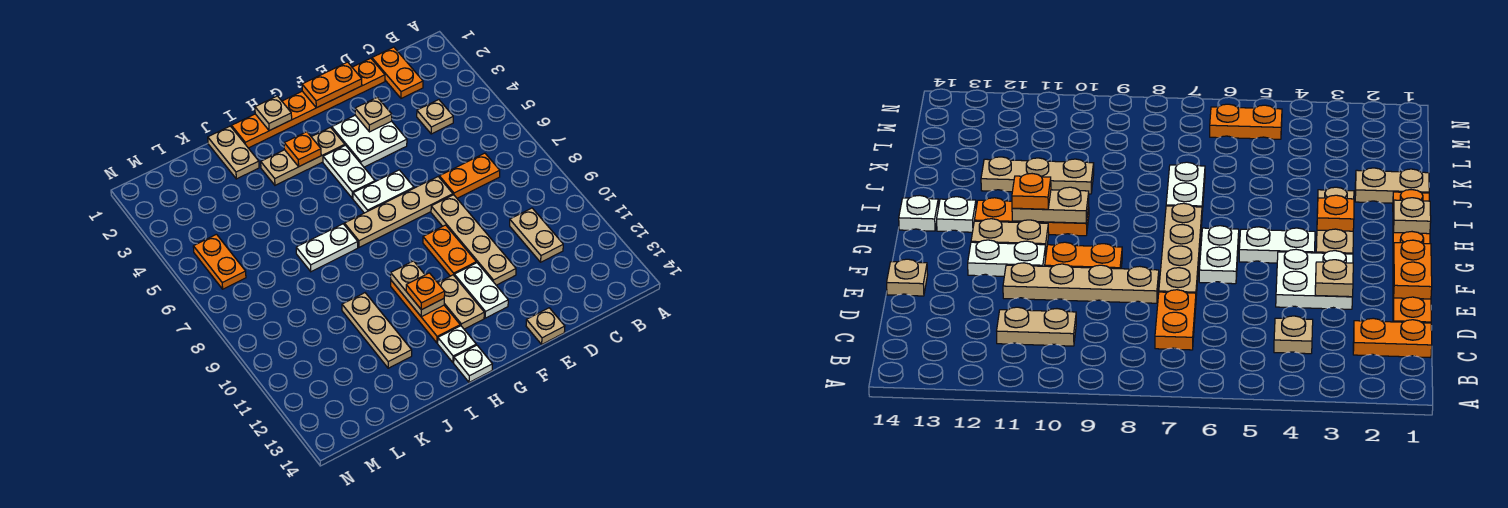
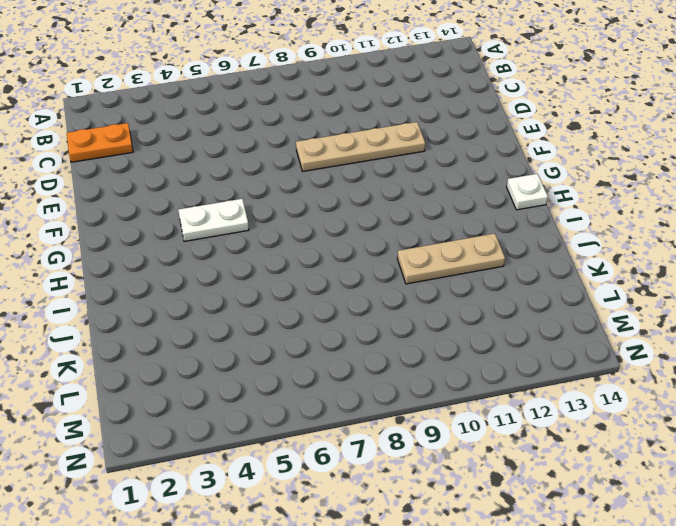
none -> tan plate C4 level 1
none -> orange plate C7:D7 level 1
none -> tan plate C10:C11 level 1

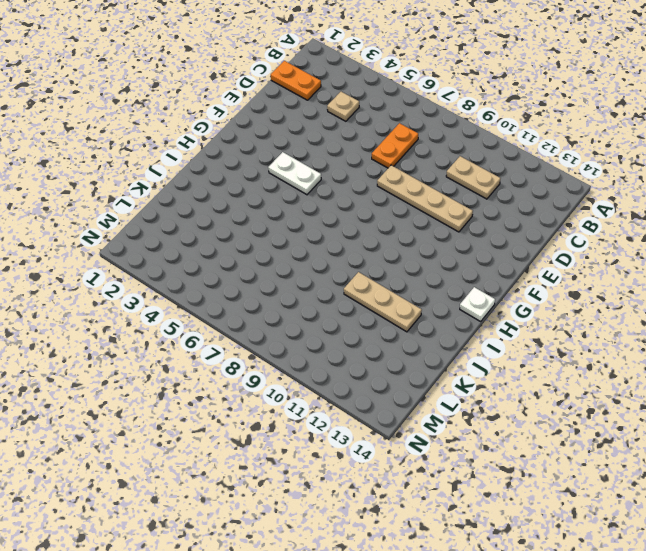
none -> orange plate D1:I1 level 1
none -> white plate E3:F4 level 1
none -> tan plate E7:H7 level 1

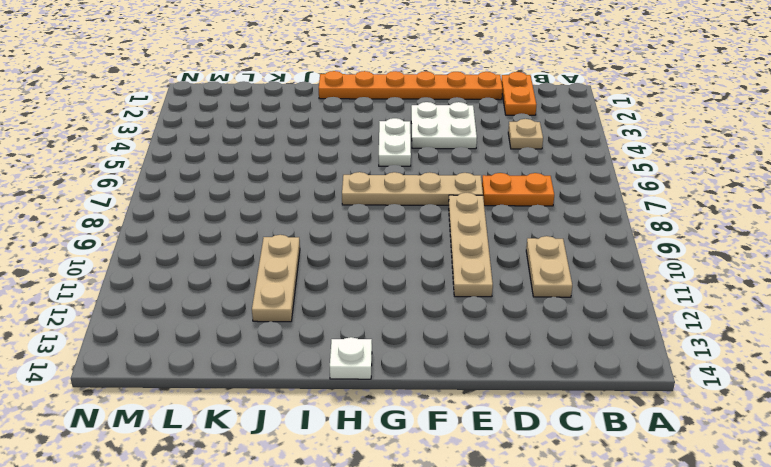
none -> tan plate E14 level 1
none -> white plate F6:G6 level 1
none -> orange plate F9:F10 level 1

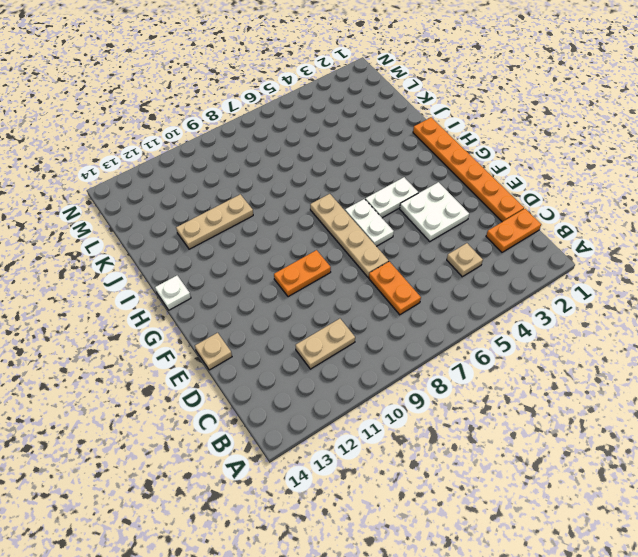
none -> tan plate E8:E11 level 1
none -> white plate F11:F12 level 1
none -> tan plate G3:I3 level 1

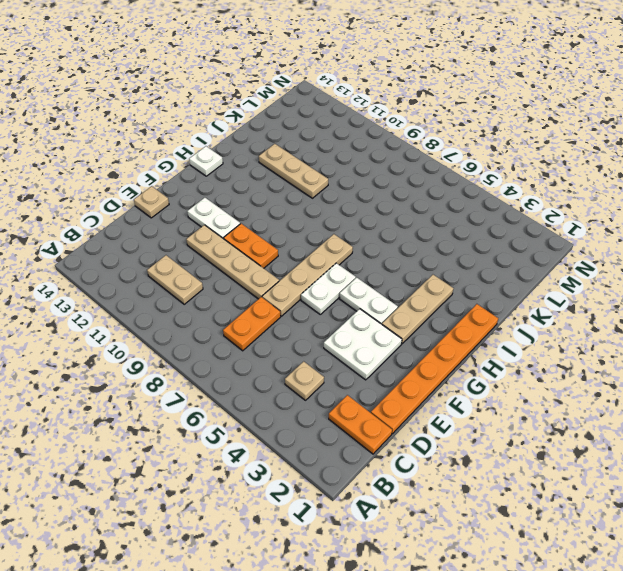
none -> tan plate G11:G12 level 1
none -> orange plate H10:H12 level 1
none -> white plate H13 level 1

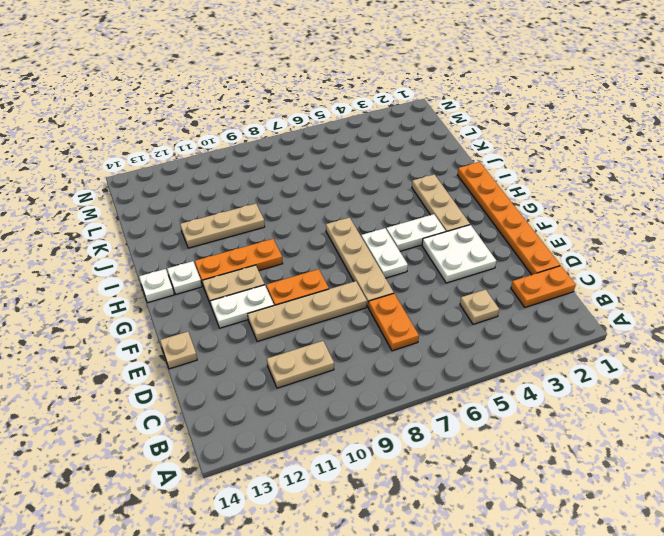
none -> white plate I7:J7 level 1
none -> tan plate J1:J2 level 1
none -> orange plate M5:M6 level 1

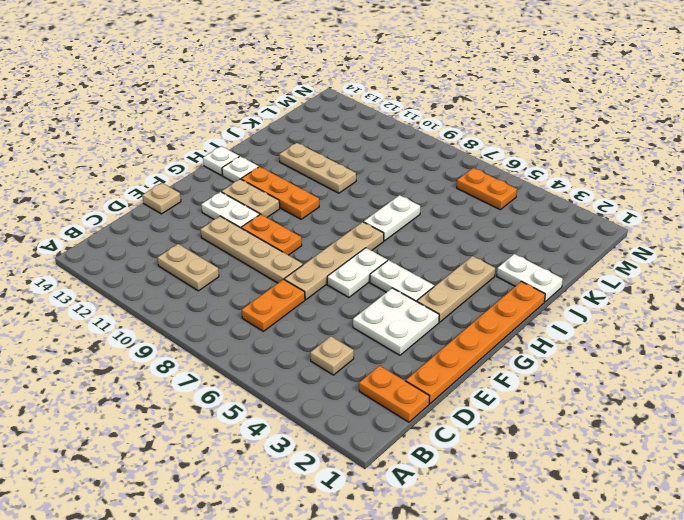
white plate J1:J2 level 1 -> tan plate J1:J2 level 1
none -> orange plate E1:F1 level 2
none -> tan plate E3 level 2
none -> tan plate H1 level 2

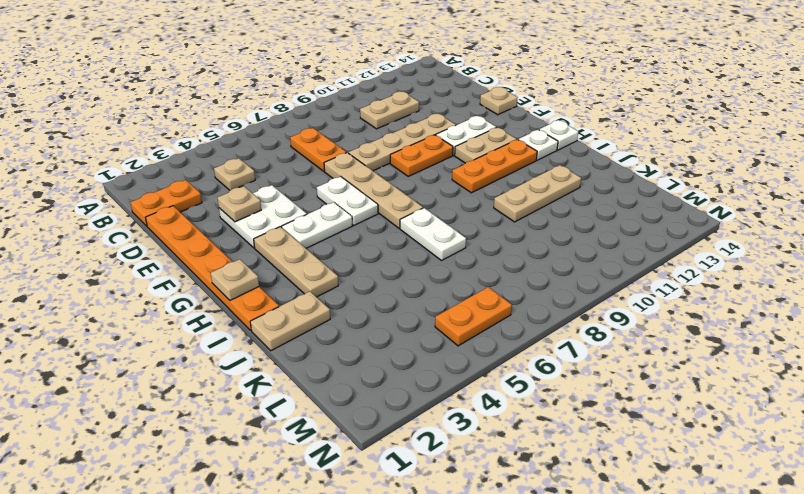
none -> orange plate E1:F1 level 2
none -> orange plate H3 level 2
none -> tan plate H10:H11 level 2

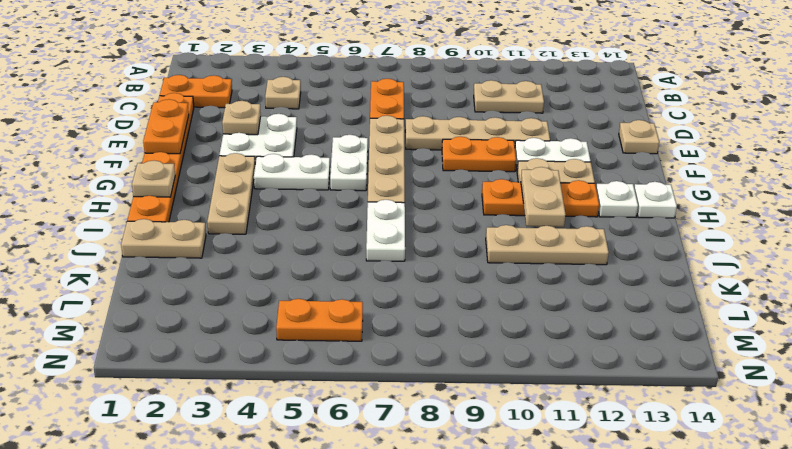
tan plate H11:I11 level 2 -> tan plate H10:H11 level 2
none -> orange plate H3 level 2
none -> orange plate H11 level 3

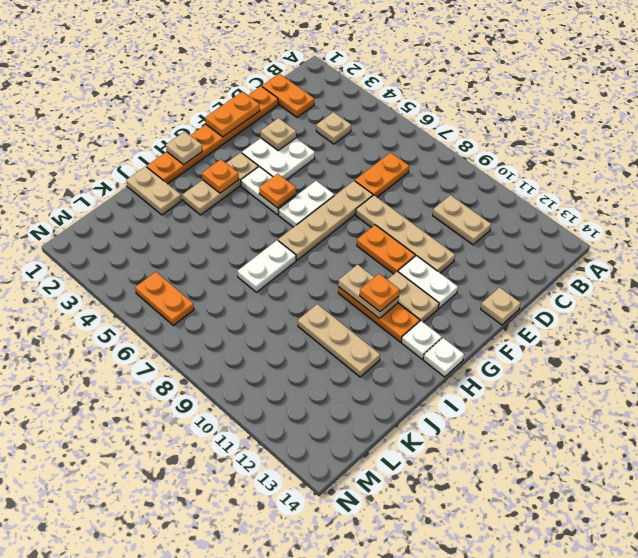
orange plate G5 level 2 -> none

